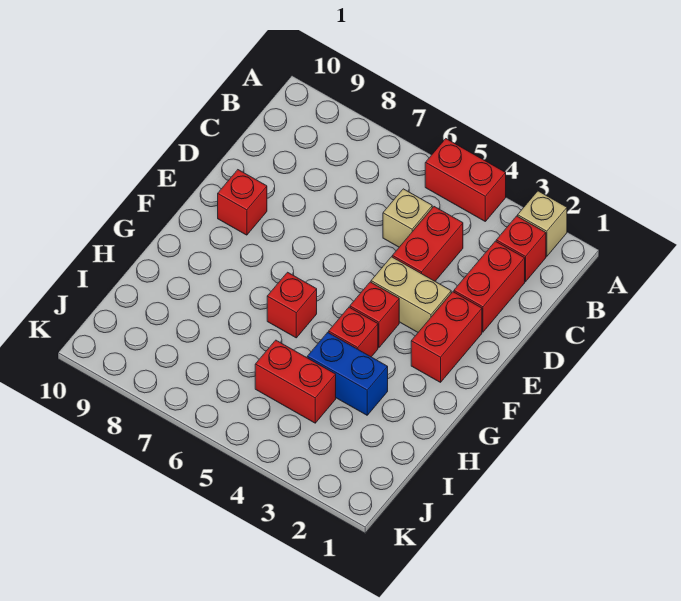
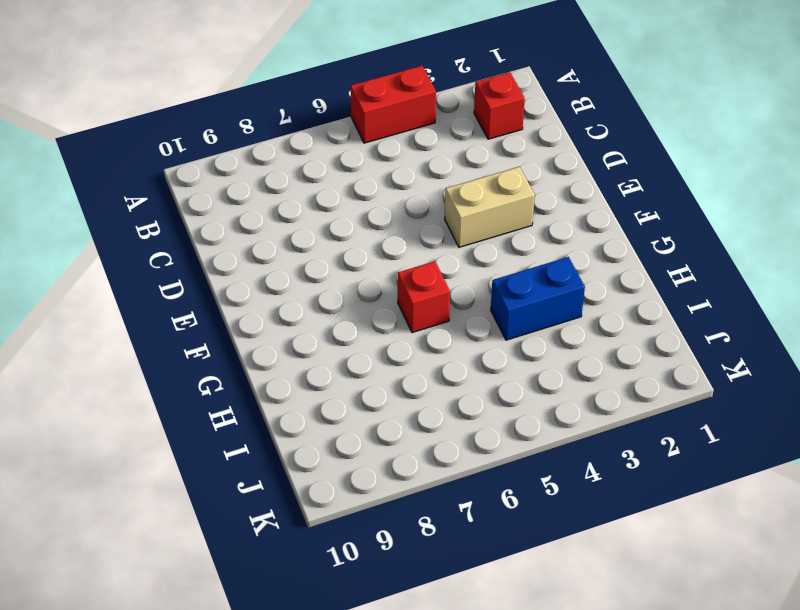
none -> tan brick A2 level 1
none -> red brick C2:D2 level 1
none -> red brick C4:D4 level 1

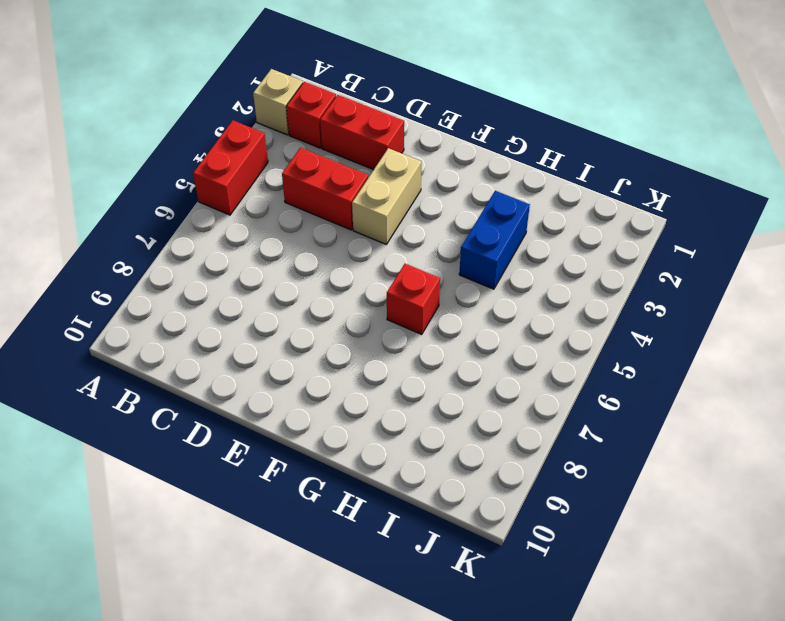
none -> tan brick C5 level 1
none -> red brick E2:F2 level 1
none -> red brick E9 level 1

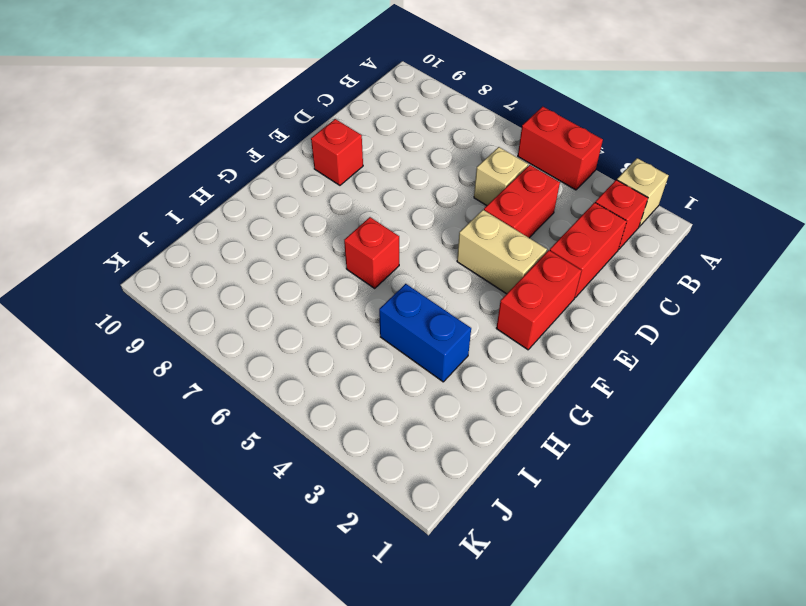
none -> red brick F4 level 1
none -> red brick G4 level 1
none -> red brick I4:I5 level 1

